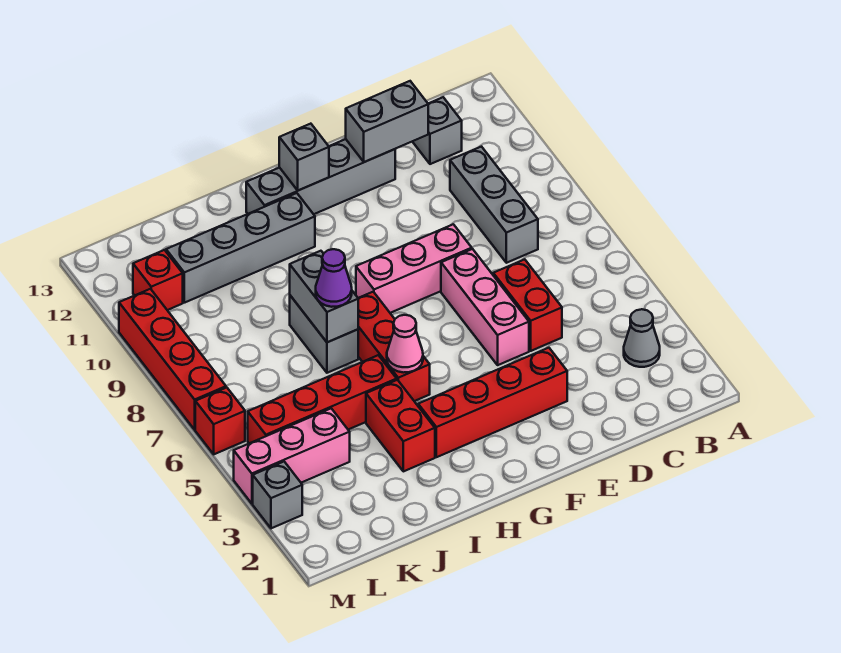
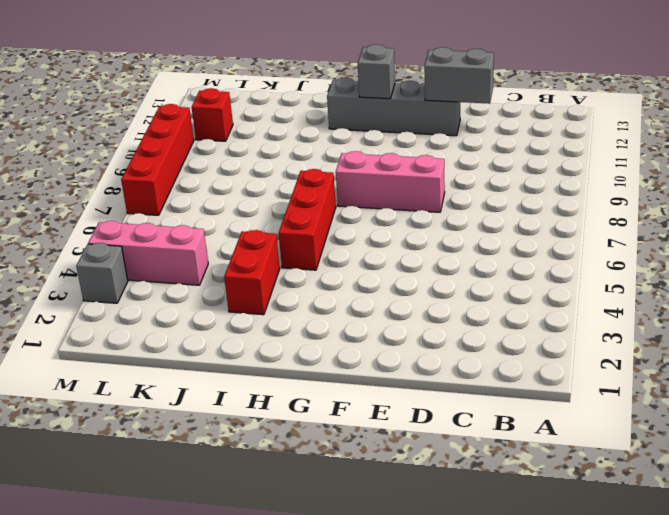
none -> grey cone B3 level 1
none -> grey brick C8:C10 level 1
none -> grey brick C12 level 1

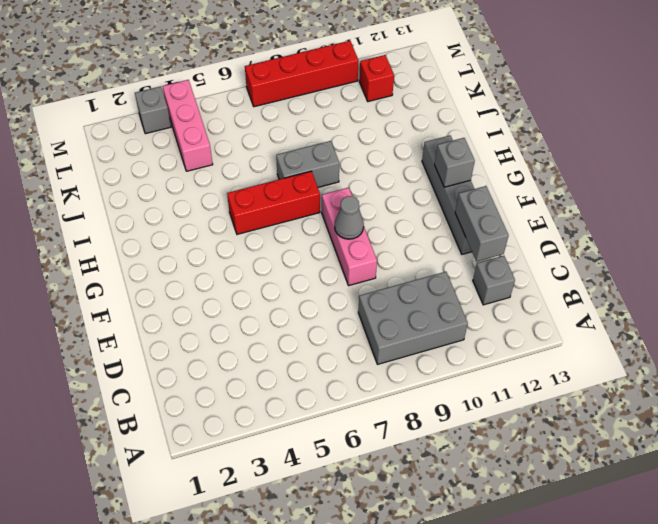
grey brick B8:C10 level 1 -> grey brick C8:C10 level 1
grey cone F8 level 2 -> grey cone B3 level 1
none -> red brick D5:D6 level 1
none -> red brick E3:H3 level 1
none -> pink brick E5:E7 level 1

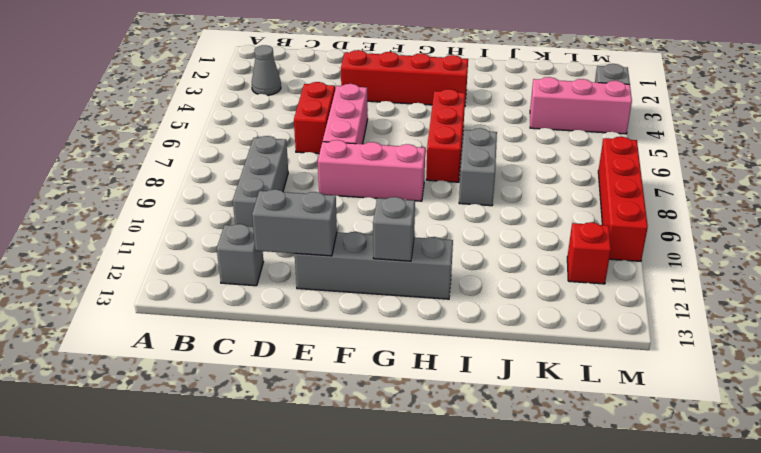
none -> grey brick H11:K11 level 1
none -> red brick I3:I4 level 1
none -> red brick I5:L5 level 1

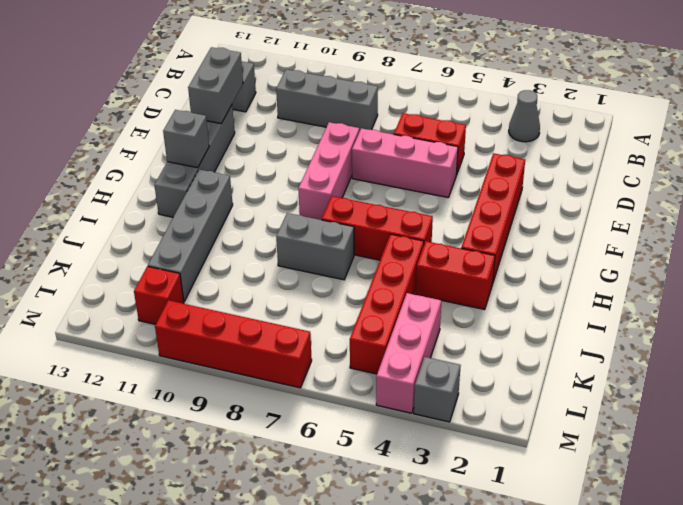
none -> red brick M6 level 1
none -> pink cone H5 level 2
none -> grey brick I7:I8 level 2

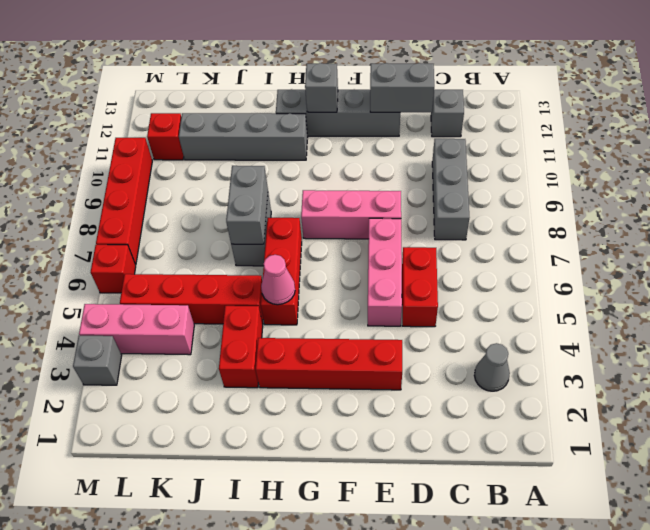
none -> purple cone I7 level 3

